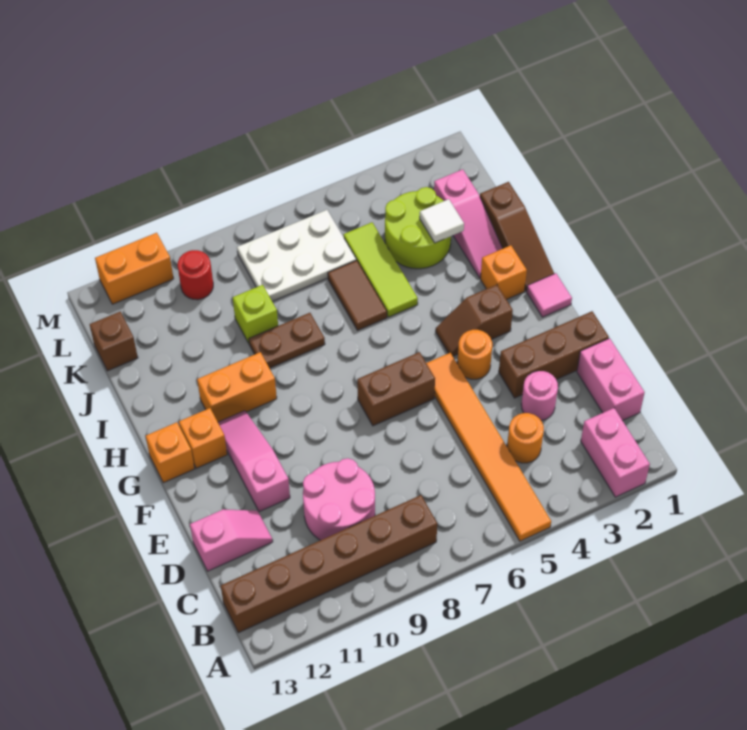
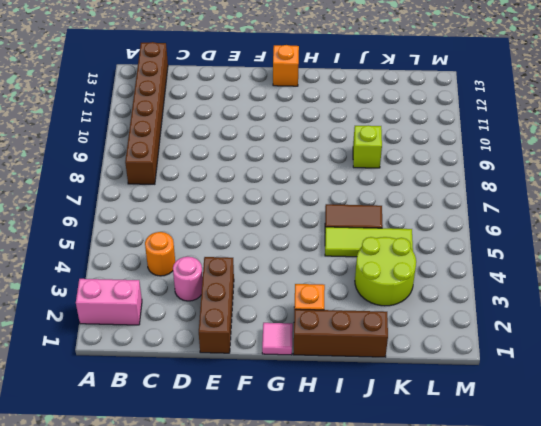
brown brick H1:J1 level 1 -> brown slope H1:J1 level 1 top J
none -> orange tile A5:F5 level 1
none -> pink brick C1:D1 level 1
none -> pink round brick C9:D10 level 1
none -> pink slope D12:D13 level 1 top 13

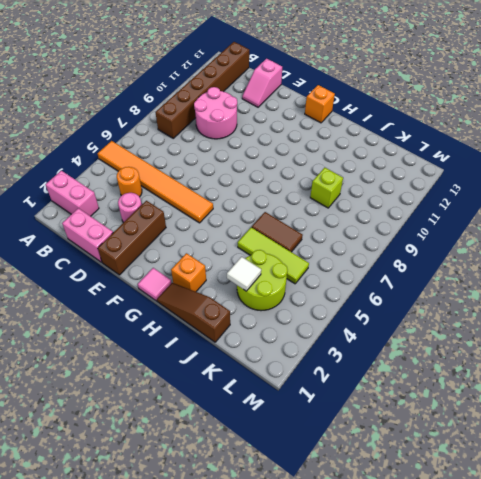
none -> pink slope E11:G11 level 1 top E
none -> orange round brick F4 level 1
none -> brown brick F6:F7 level 1
none -> brown slope G3:G4 level 1 top 3

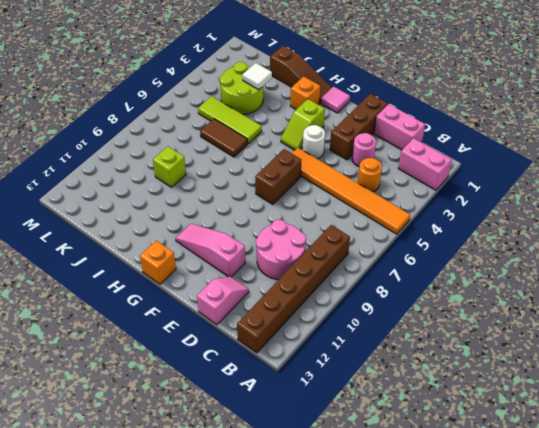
white round brick F4 level 1 -> orange round brick F4 level 1
lime slope G3:G4 level 1 top 3 -> brown slope G3:G4 level 1 top 3
none -> orange brick G12 level 1
none -> orange brick H10:H11 level 1
none -> pink slope I2:K2 level 1 top K
none -> brown plate I8:I9 level 1

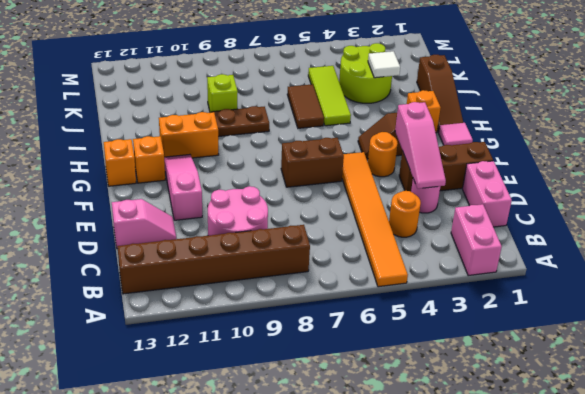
pink slope D3:F3 level 2 top F -> pink slope I2:K2 level 1 top K
none -> white plate K6:L8 level 1
none -> brown brick K13 level 1
none -> red round brick L10 level 1
none -> orange brick M11:M12 level 1

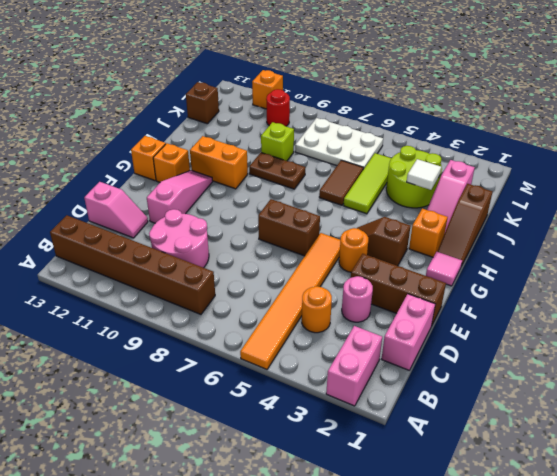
orange brick M11 level 1 -> orange brick M11:M12 level 1

